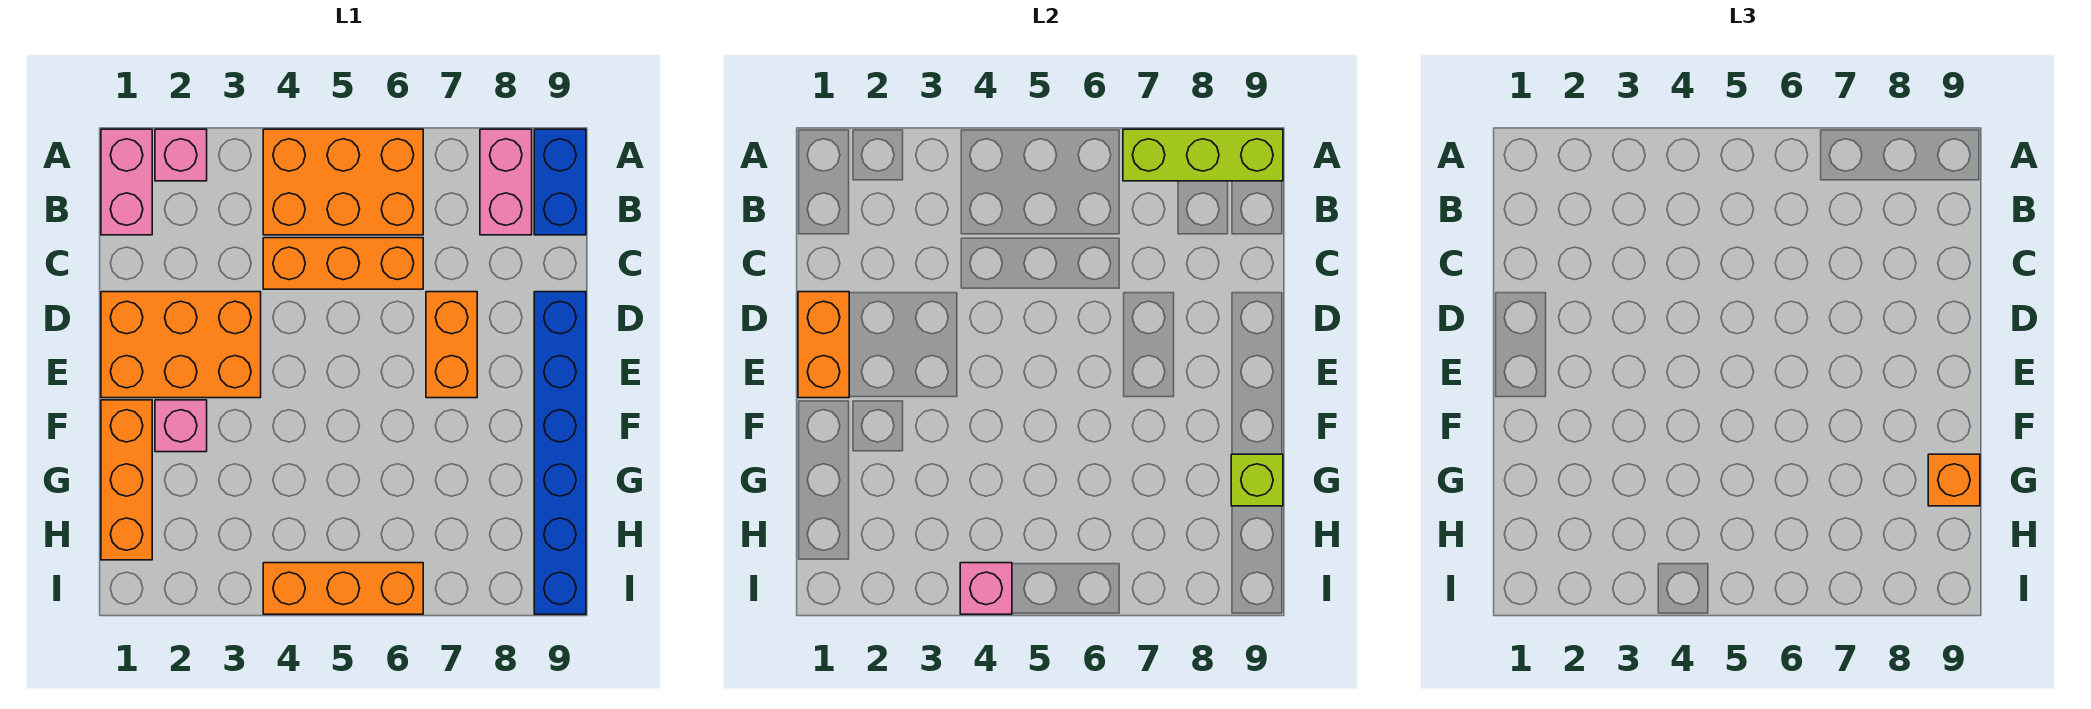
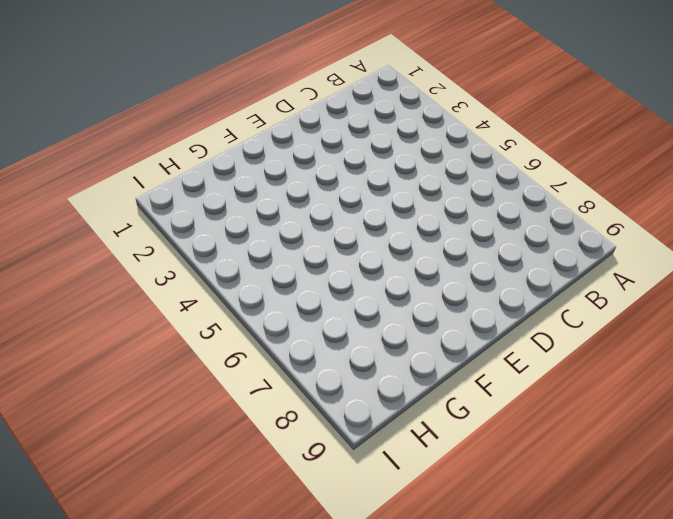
none -> pink brick A1:B1 level 1
none -> pink brick A2 level 1
none -> orange brick A4:B6 level 1

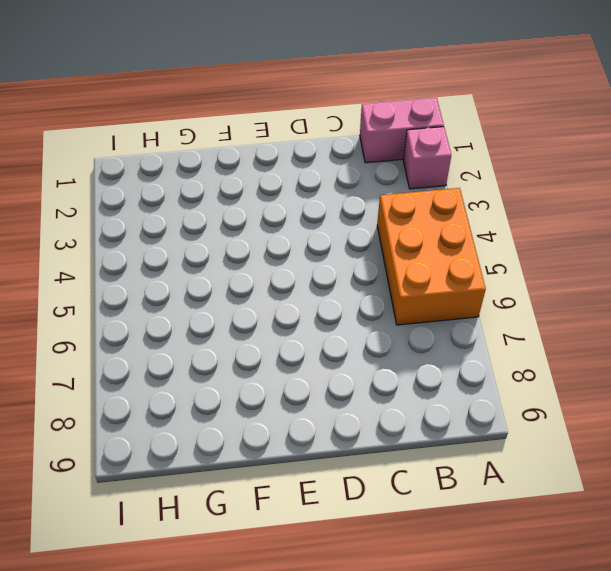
none -> pink brick A8:B8 level 1
none -> blue brick A9:B9 level 1
none -> orange brick C4:C6 level 1

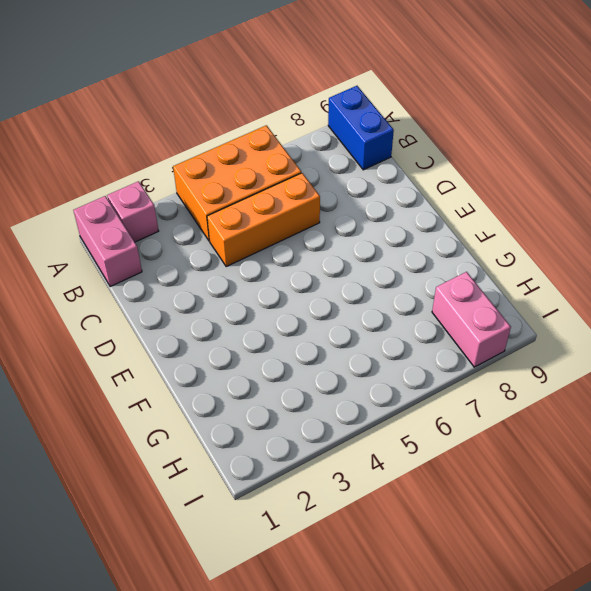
pink brick H8:I8 level 1 -> pink brick A8:B8 level 1
none -> orange brick D1:E3 level 1
none -> orange brick D7:E7 level 1
none -> blue brick D9:I9 level 1

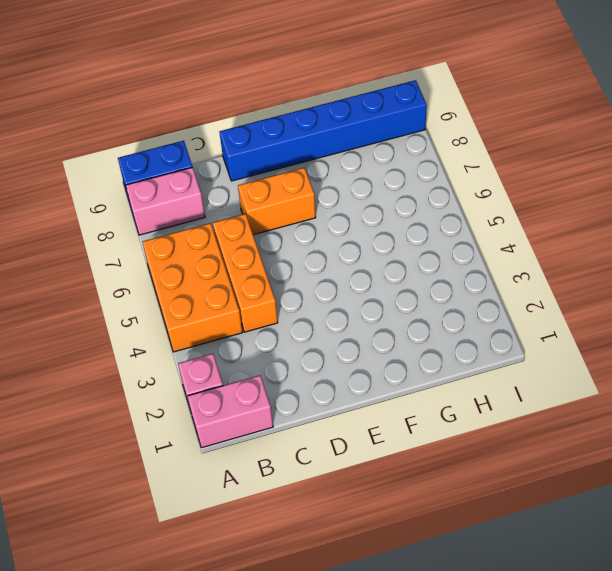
none -> orange brick D1:E3 level 1
none -> orange brick F1:H1 level 1
none -> pink brick F2 level 1

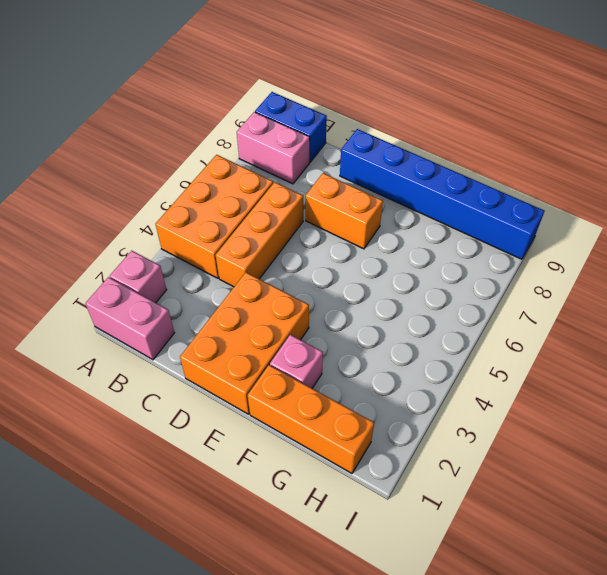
none -> orange brick I4:I6 level 1
none -> lime brick A7:A9 level 2
none -> orange brick D1:E1 level 2

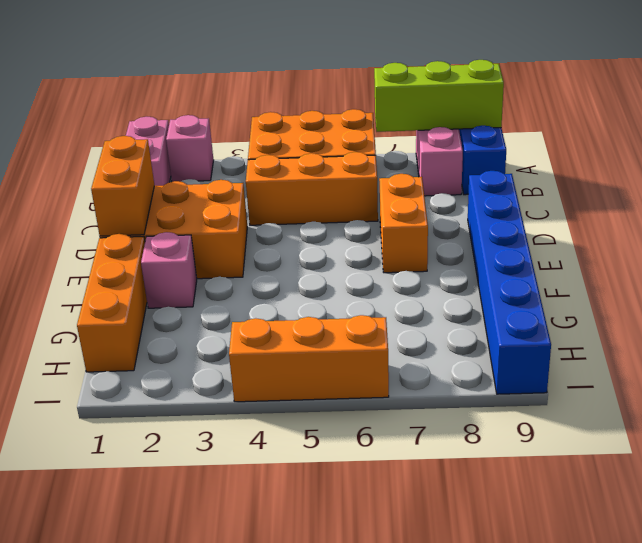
none -> lime brick G9 level 2
none -> pink brick I4 level 2
none -> orange brick G9 level 3

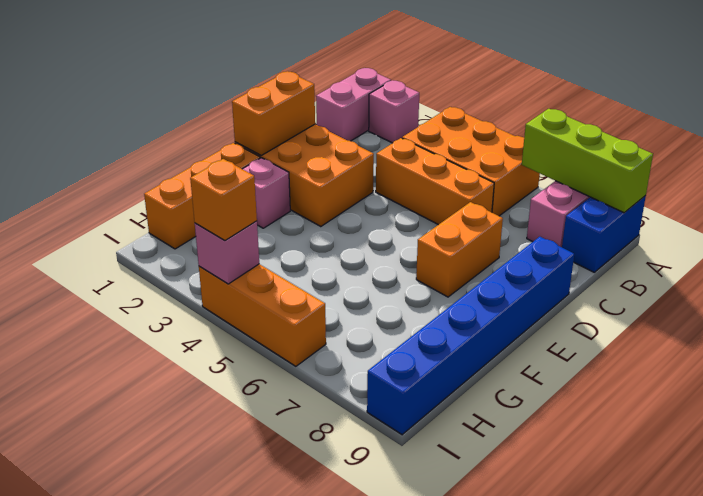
orange brick I4 level 3 -> orange brick G9 level 3
none -> lime brick G9 level 2

